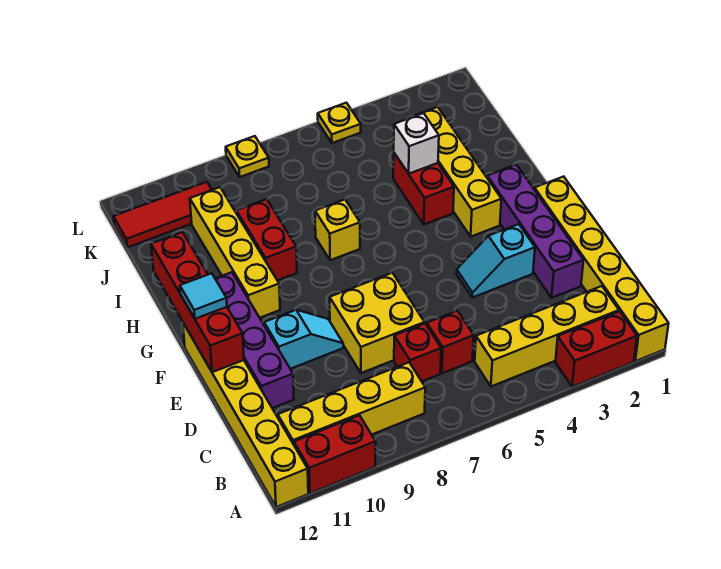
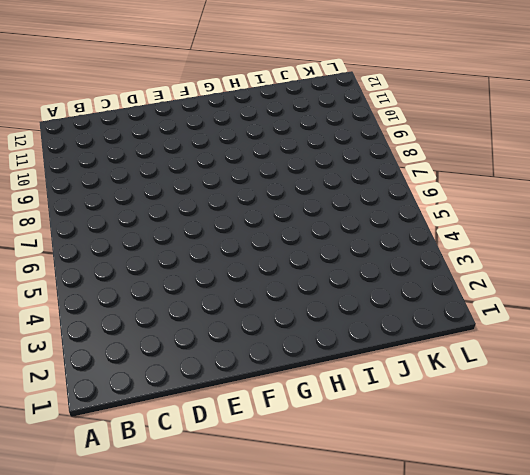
none -> yellow brick A1:F1 level 1
none -> red brick A2:A3 level 1
none -> red brick A10:A11 level 1

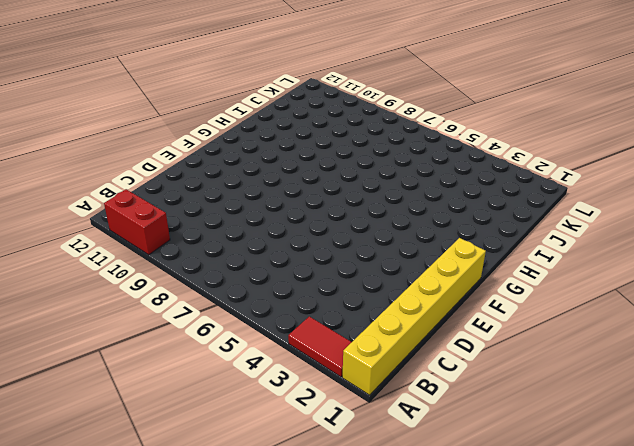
red tile A2:A3 level 1 -> red brick A2:A3 level 1
none -> yellow brick A12:F12 level 1
none -> yellow brick B2:B5 level 1
none -> yellow brick B8:B11 level 1

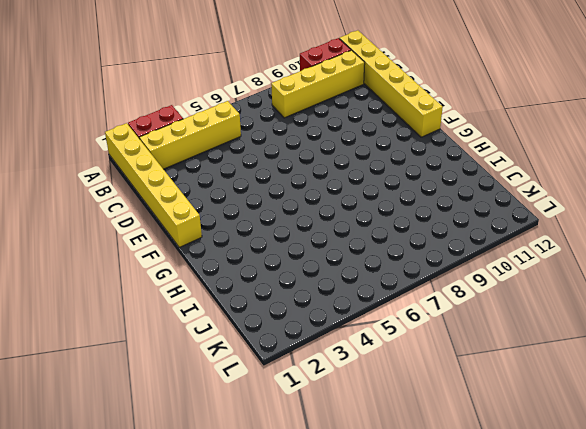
none -> red brick C6 level 1
none -> red brick C7 level 1
none -> purple brick D2:G2 level 1

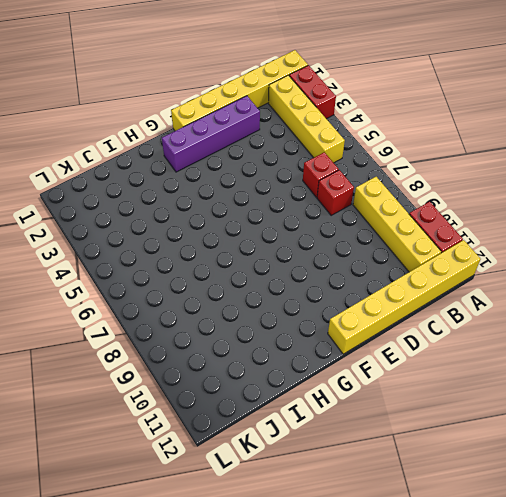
none -> yellow brick D7:E8 level 1
none -> purple brick D11:G11 level 1
none -> cyan slope E3:E4 level 1 top 3

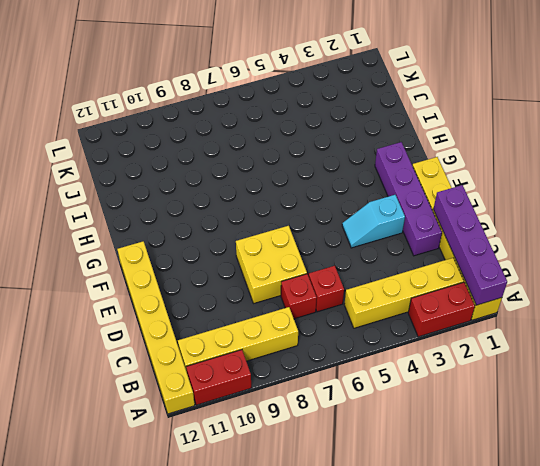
purple brick A1:D1 level 2 -> purple brick D11:G11 level 1
none -> cyan slope E9:E10 level 1 top 10
none -> yellow brick G3:J3 level 1
none -> yellow brick G10:J10 level 1

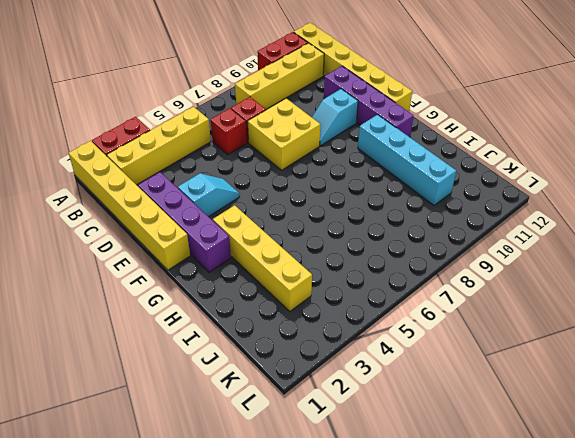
cyan brick G10:J10 level 1 -> yellow brick G10:J10 level 1
none -> red brick H4:I4 level 1
none -> yellow brick H7 level 1
none -> red brick H9:I9 level 1

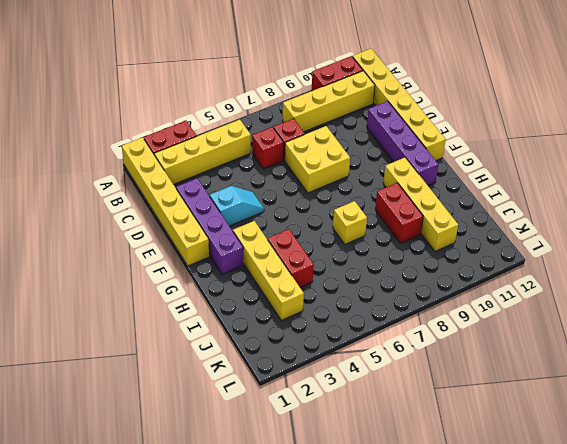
none -> cyan slope E9:E10 level 1 top 10
none -> red tile K10:K12 level 1
none -> yellow plate L5 level 1

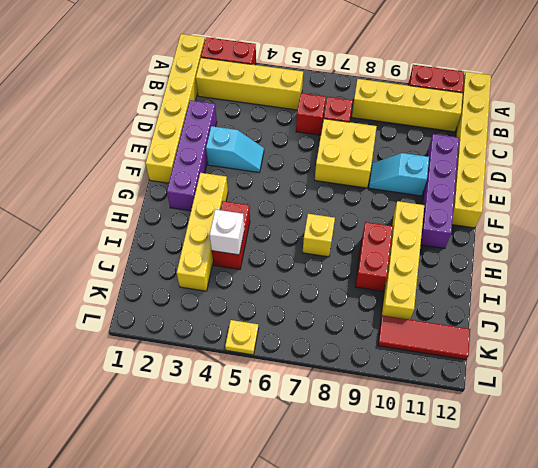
none -> yellow plate L8 level 1
none -> red brick E12:H12 level 2
none -> cyan tile F12 level 3

